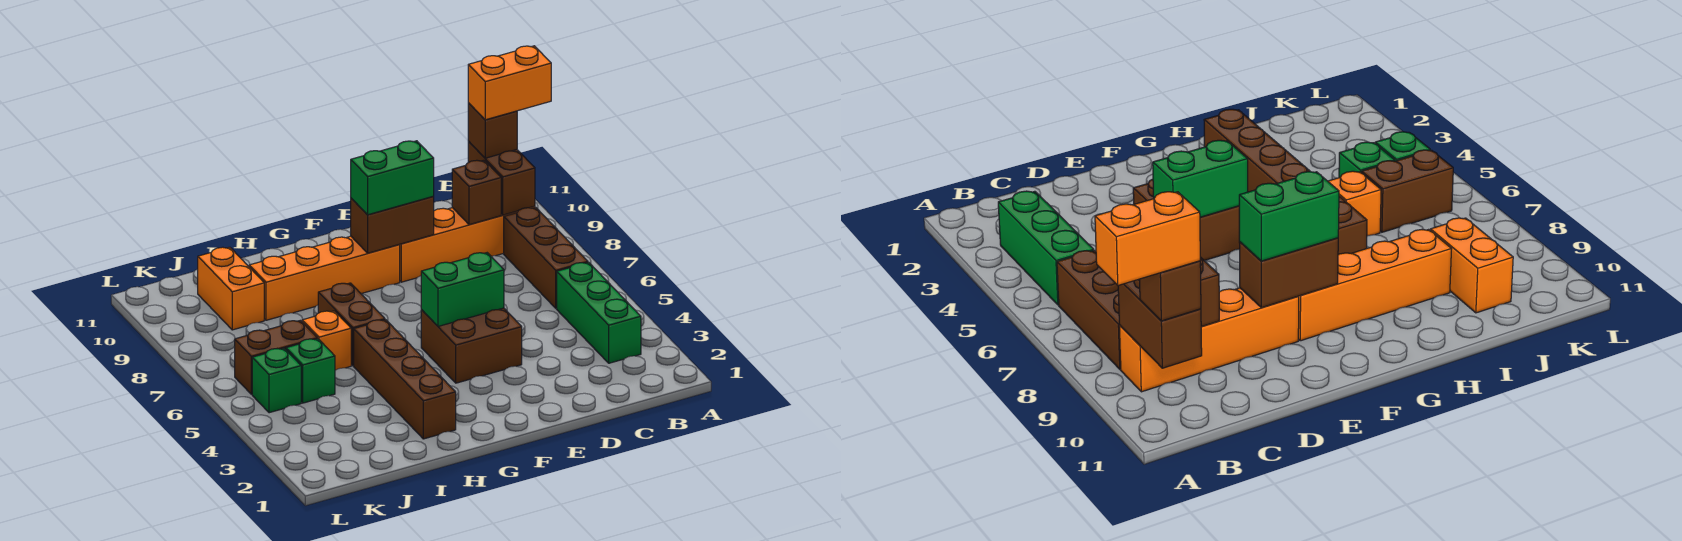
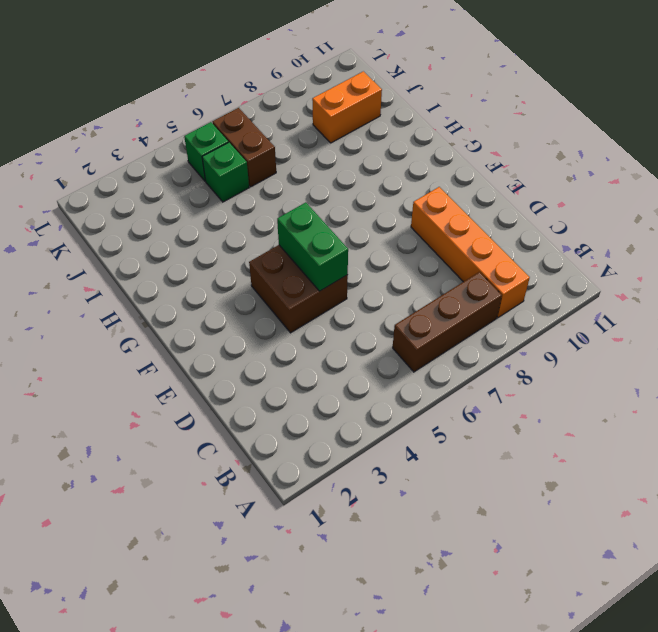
none -> green brick B3:B5 level 1
none -> orange brick F9:I9 level 1
none -> brown brick H2:H5 level 1

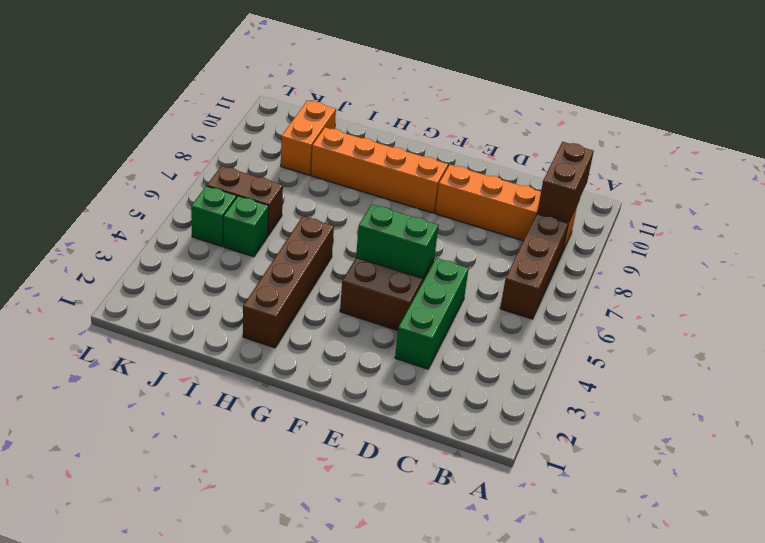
green brick D3:D5 level 1 -> green brick B3:B5 level 1
none -> brown brick H6:H7 level 1
none -> orange brick I6 level 1
none -> brown brick C9 level 2

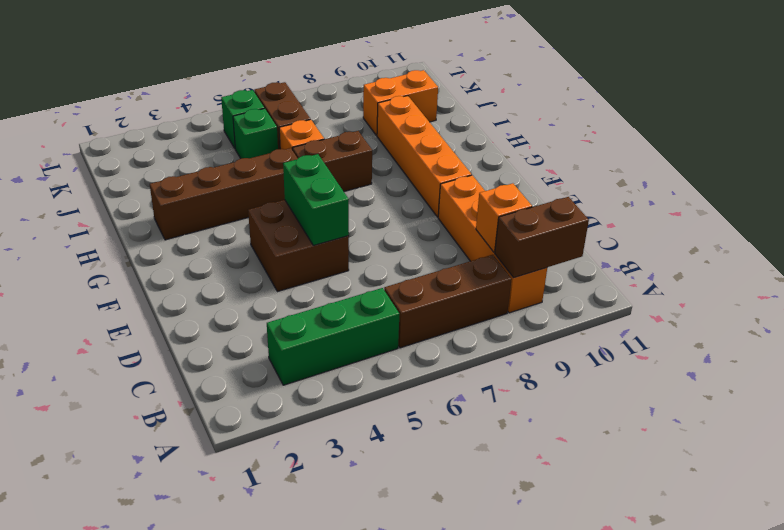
orange brick C9 level 2 -> brown brick C9 level 2
none -> brown brick E9:F9 level 2
none -> brown brick B10 level 3
none -> green brick E9:F9 level 3

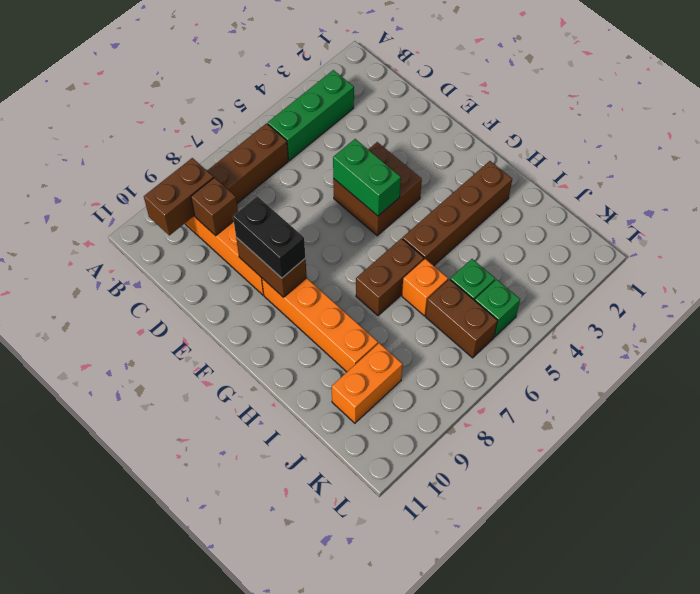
black brick E9:F9 level 3 -> green brick E9:F9 level 3
none -> brown brick B10 level 3
none -> orange brick A10:B10 level 4

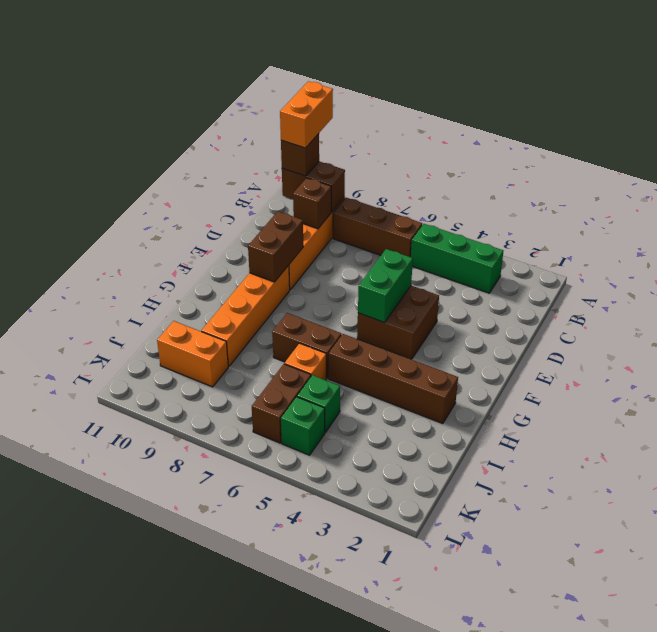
none -> green brick E9:F9 level 3

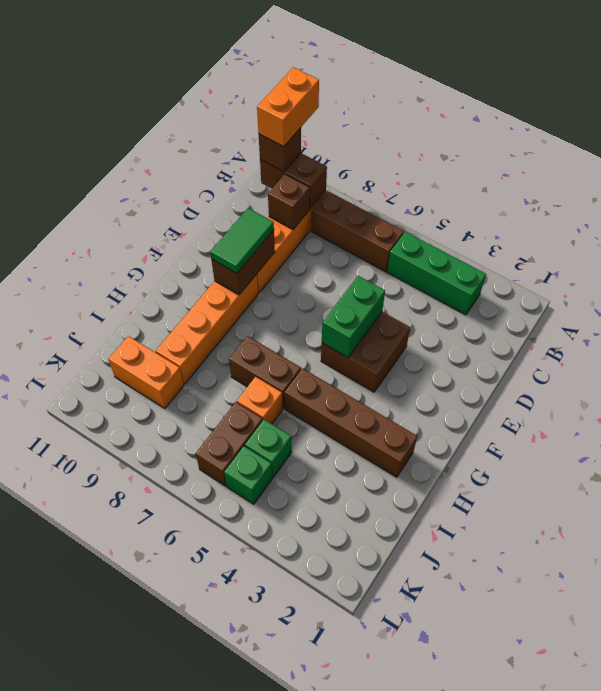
green tile E9:F9 level 3 -> green brick E9:F9 level 3

